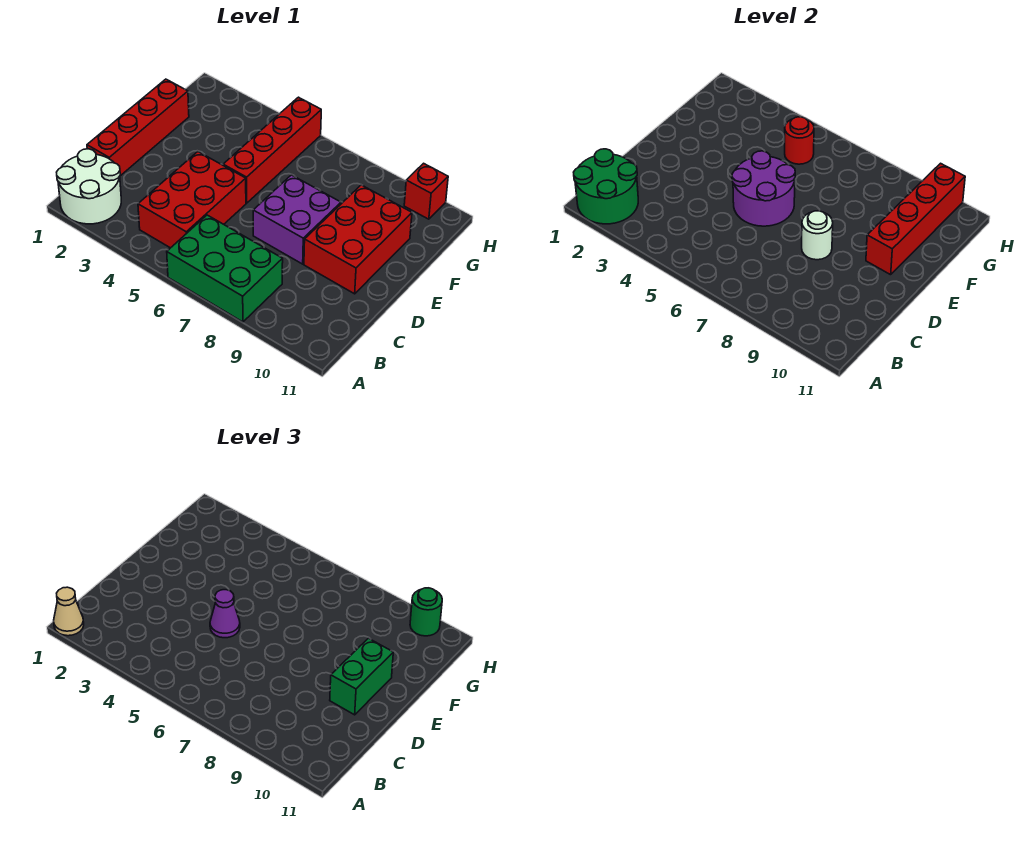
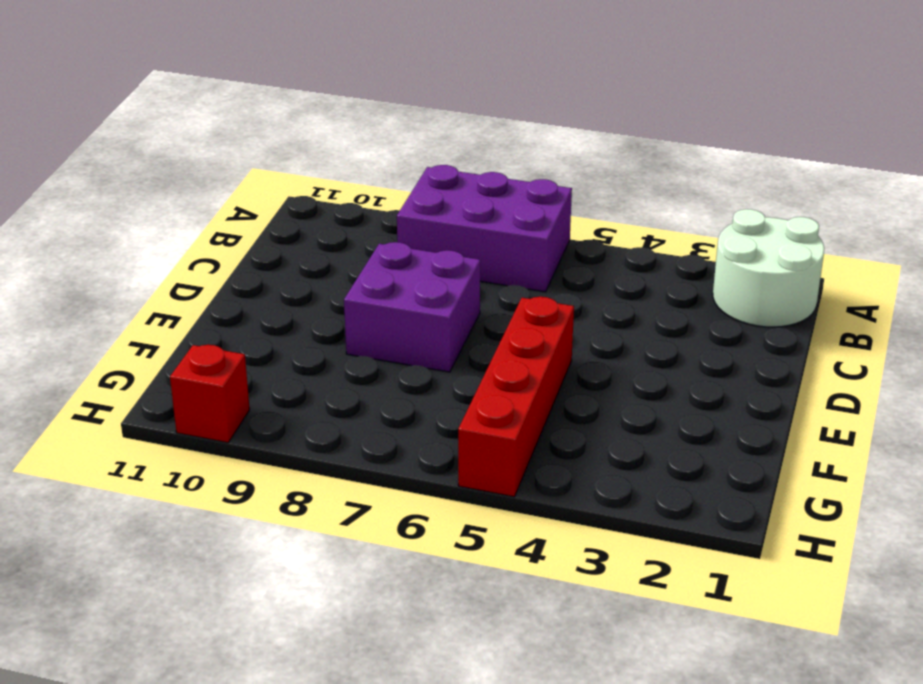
purple brick A6:B8 level 1 -> green brick A6:B8 level 1
none -> red brick B4:D5 level 1
none -> red brick C1:F1 level 1
none -> red brick D9:F10 level 1

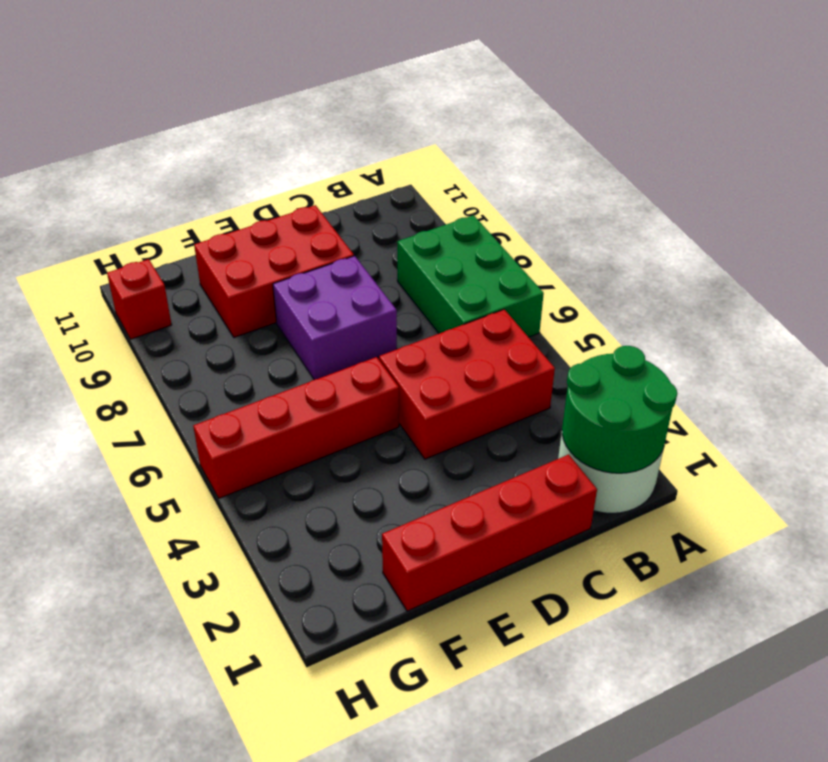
none -> purple round brick D5:E6 level 2
none -> white round brick D8 level 2
none -> red brick E10:H10 level 2

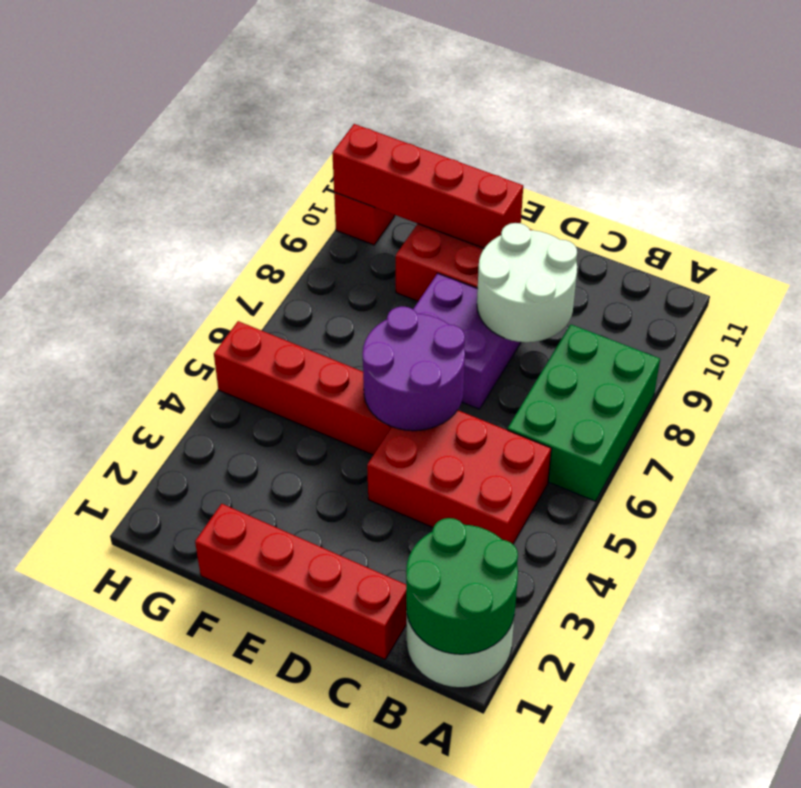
white round brick C8:D9 level 2 -> white round brick D8 level 2
none -> red round brick G5 level 2
none -> tan cone A1 level 3
none -> purple cone D5 level 3

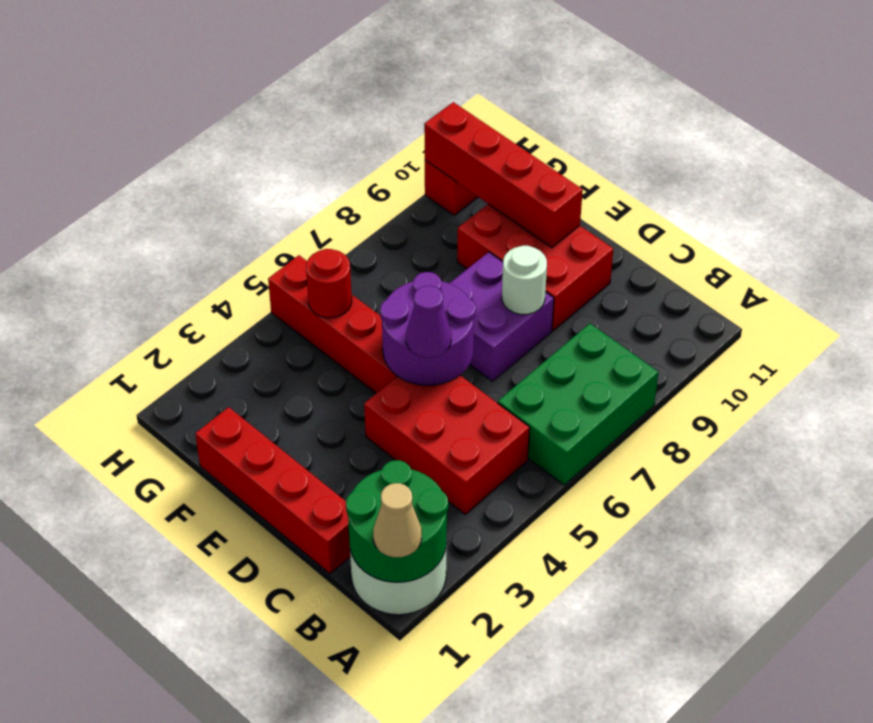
none -> green brick D10:E10 level 3
none -> green round brick H10 level 3

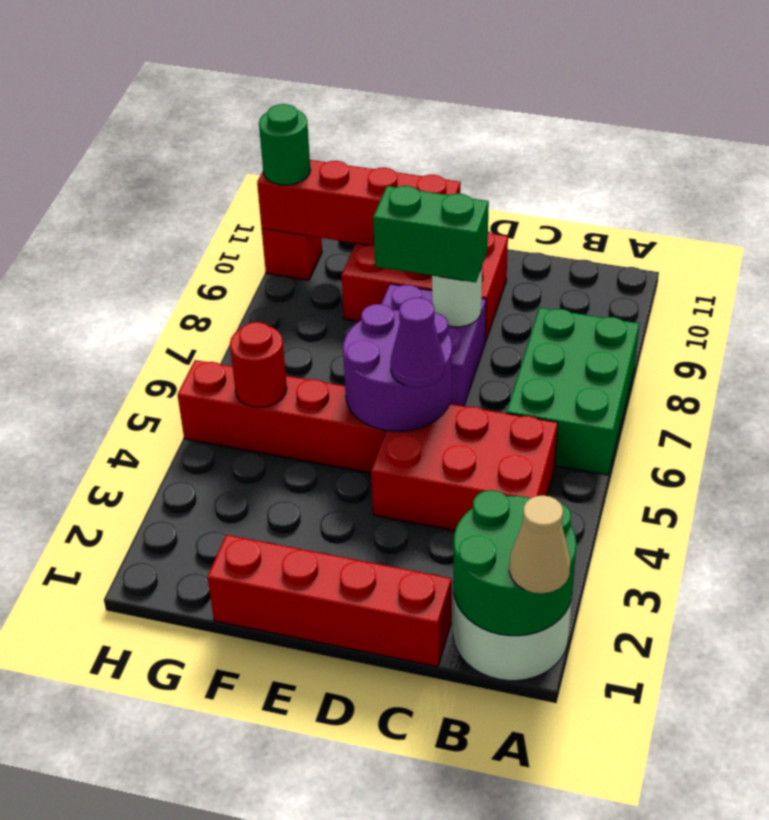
green brick D8:E8 level 3 -> green brick D10:E10 level 3

